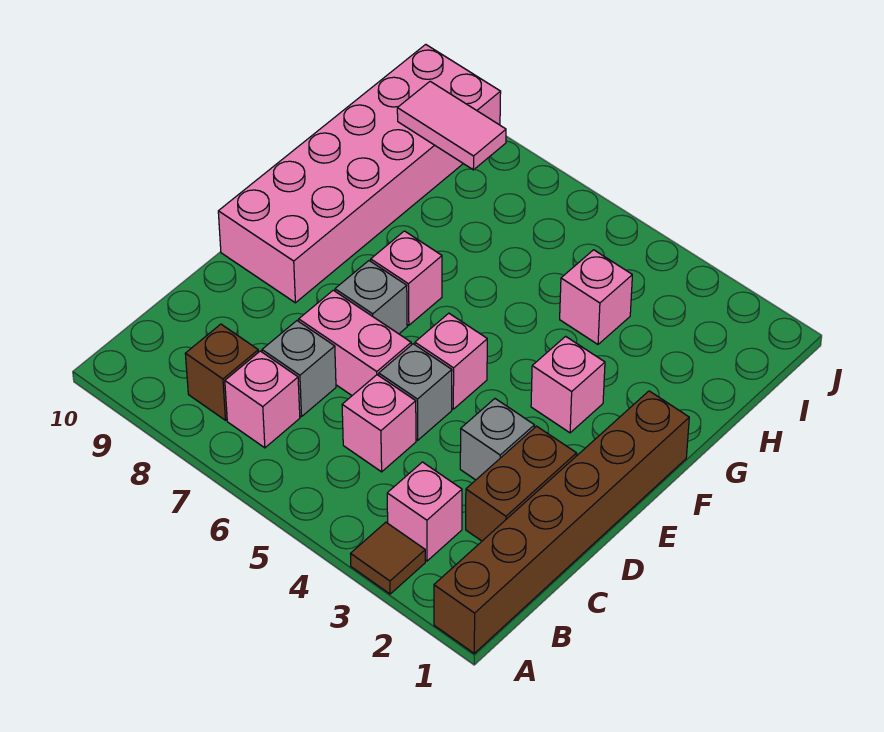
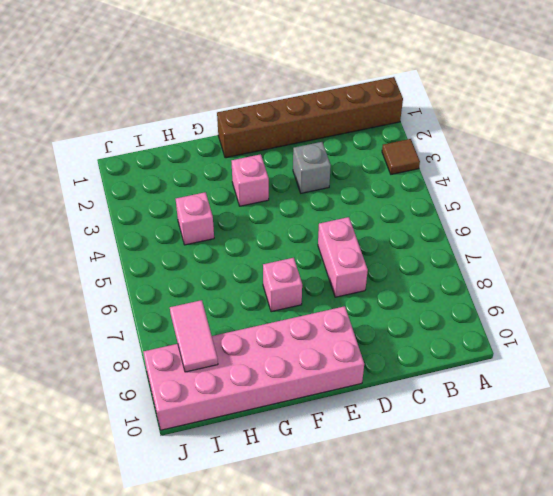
none -> pink brick B3 level 1
none -> pink brick B7 level 1
none -> brown brick B8 level 1

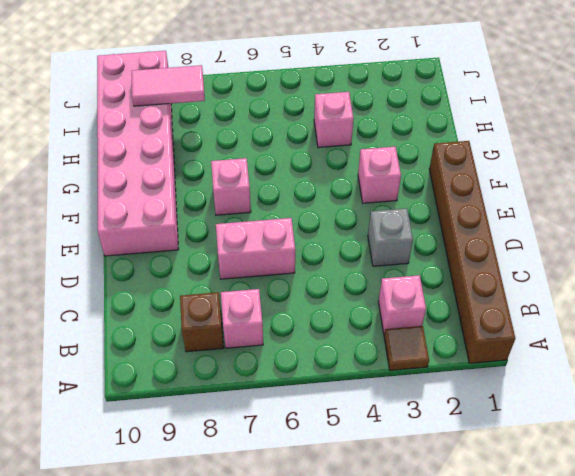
none -> brown brick C2:D2 level 1
none -> pink brick C5 level 1
none -> grey brick C7 level 1

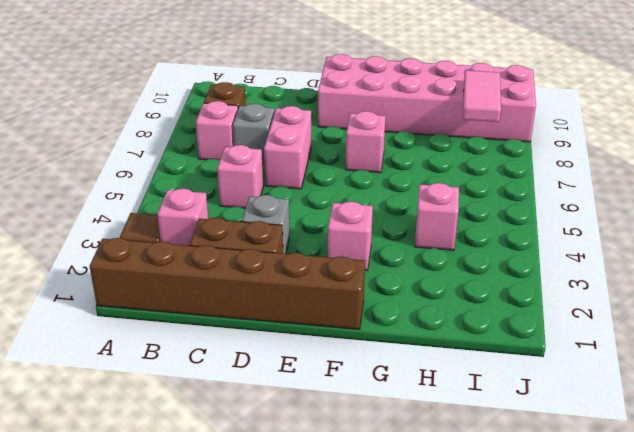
none -> grey brick D5 level 1
none -> pink brick E5 level 1
none -> grey brick E7 level 1

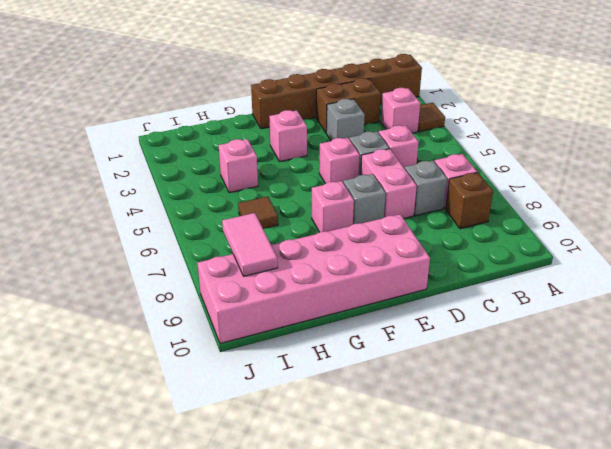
brown tile H6 level 1 -> none

